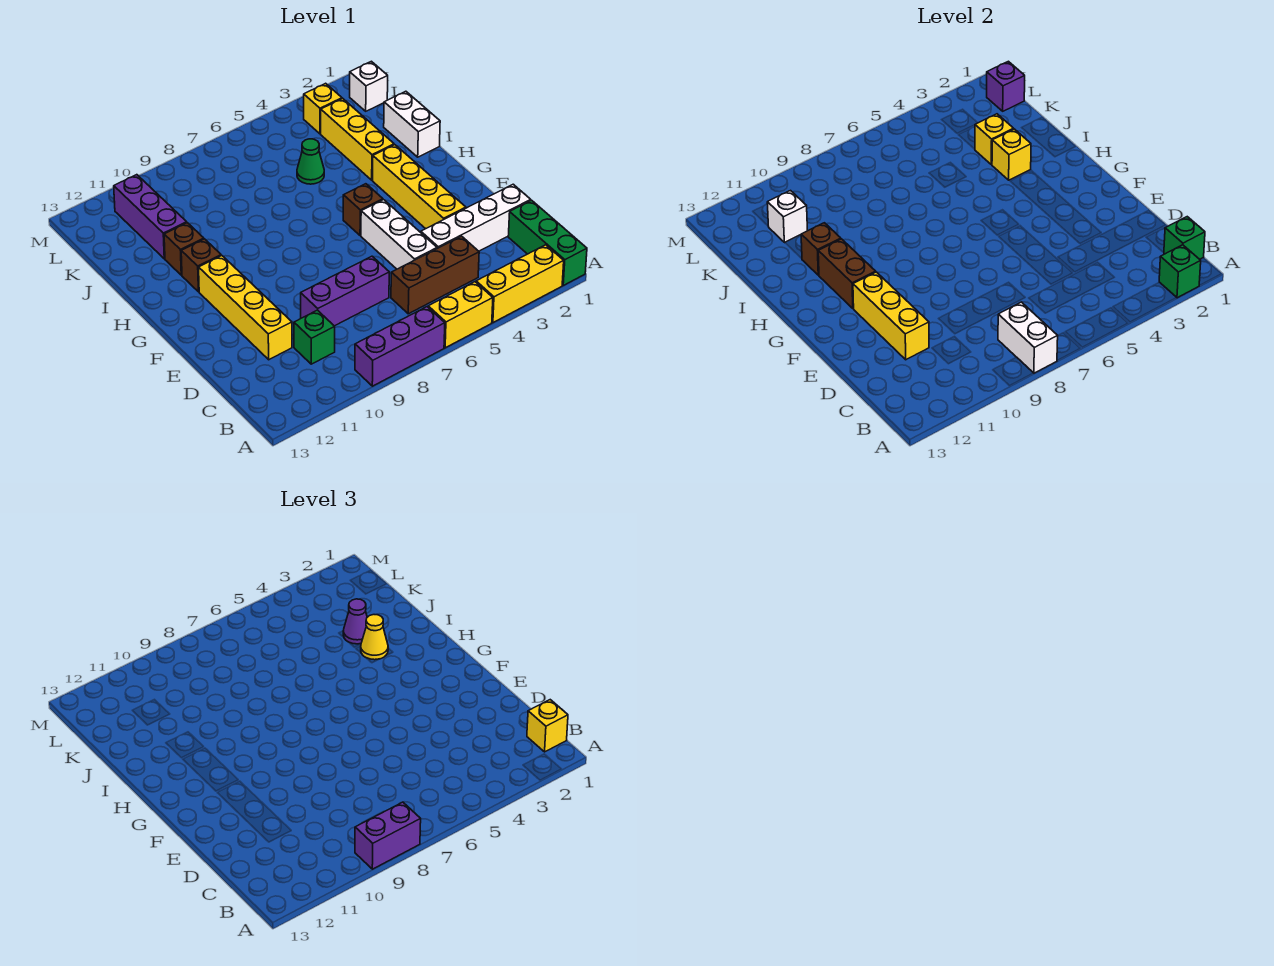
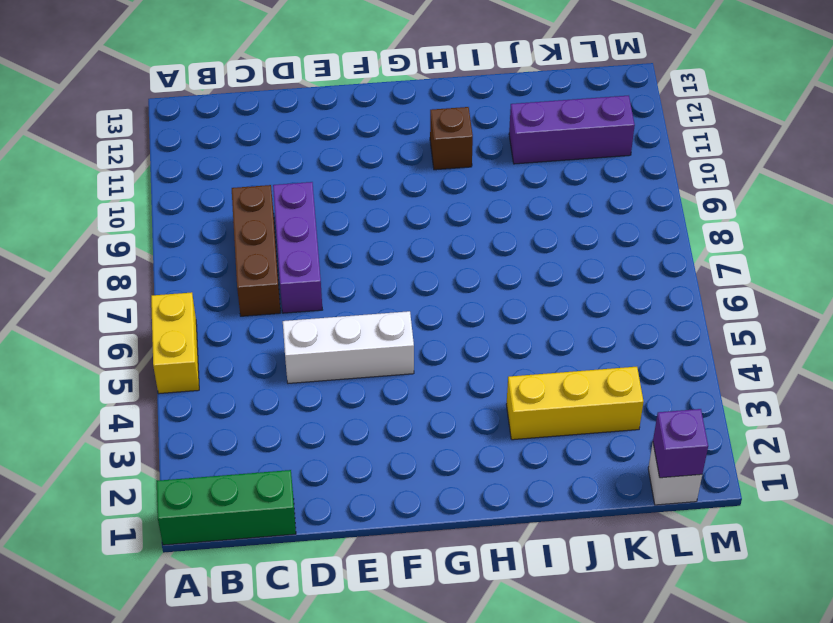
brown brick C7:C9 level 1 -> brown brick C4:C6 level 1
none -> yellow brick A2:A4 level 1
none -> purple brick A7:A9 level 1
none -> green brick C10 level 1
none -> white brick D1:D4 level 1

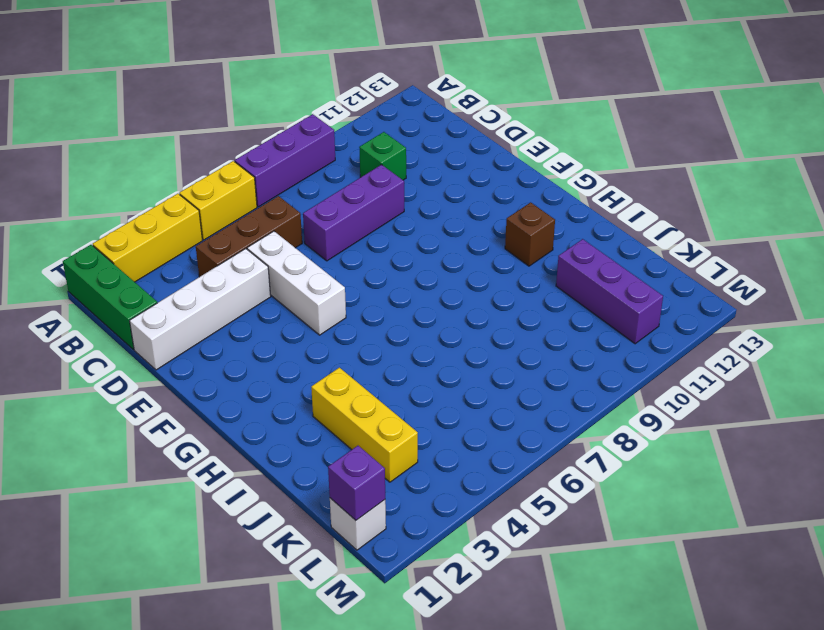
none -> yellow brick D11:G11 level 1
none -> yellow brick E3:H3 level 1
none -> brown brick G5 level 1
none -> white brick I1:J1 level 1

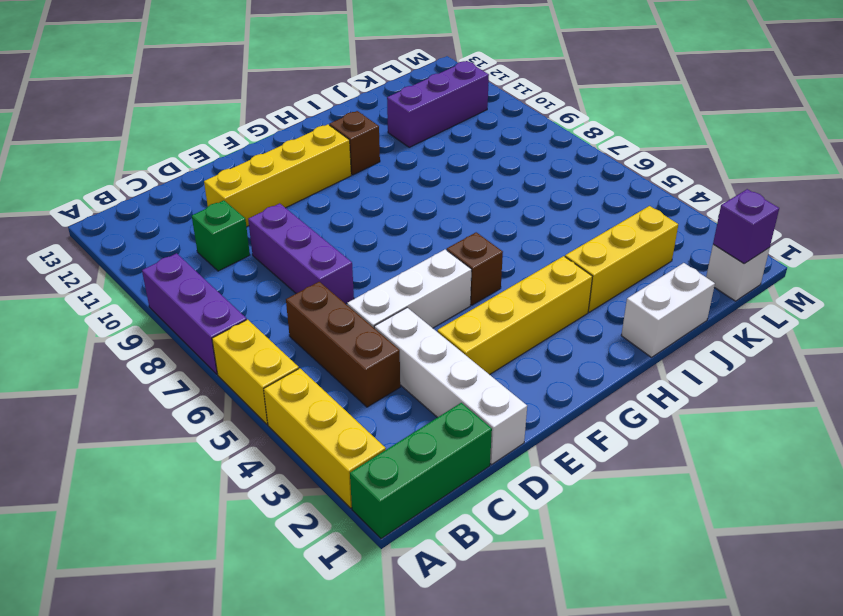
none -> brown brick I11 level 1
none -> green cone J5 level 1
none -> yellow brick L3 level 1
none -> green brick A2 level 2

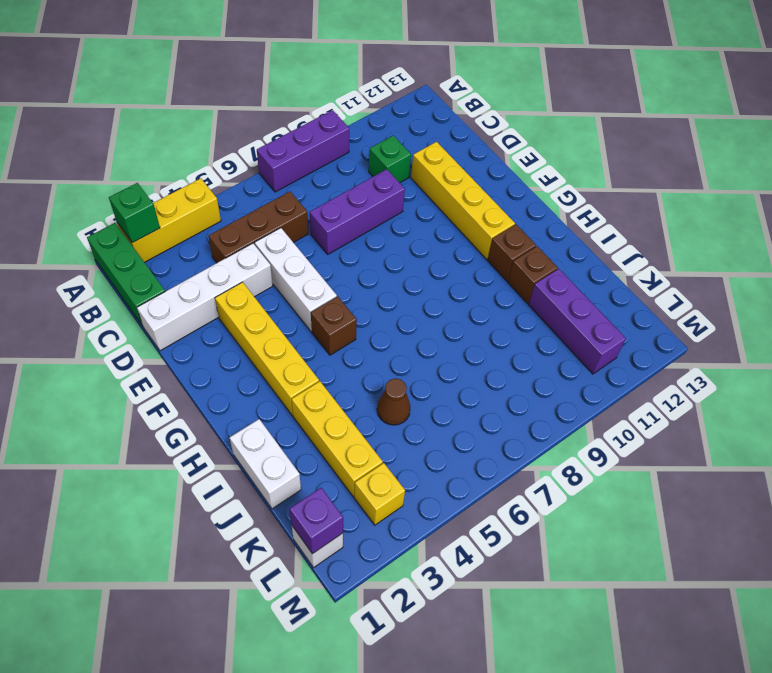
brown cone J5 level 1 -> green cone J5 level 1
none -> yellow brick A5:A6 level 1
none -> white brick A8:B8 level 2
none -> green brick B1 level 2
none -> yellow brick D11:F11 level 2

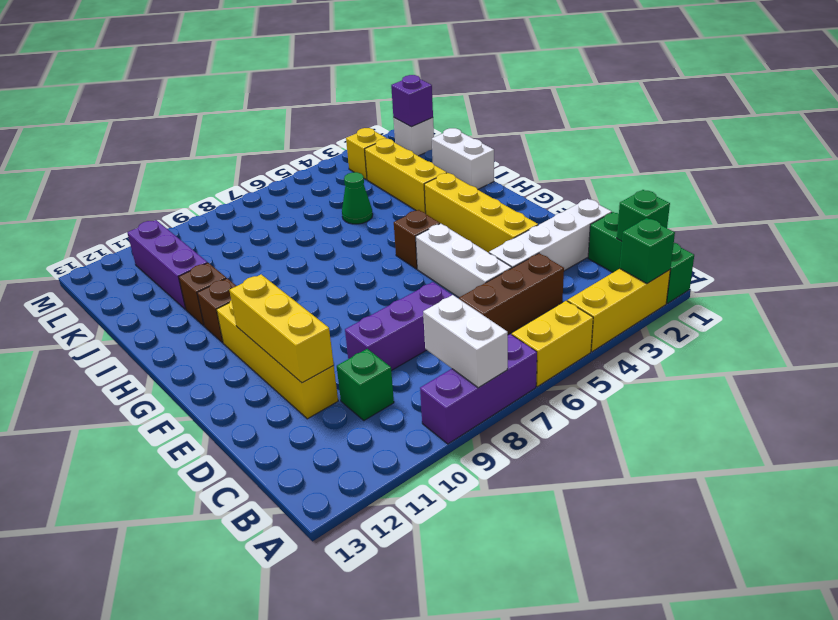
none -> brown brick G11:H11 level 2
none -> yellow brick I3 level 2
none -> brown brick I11 level 2
none -> yellow brick J3 level 2

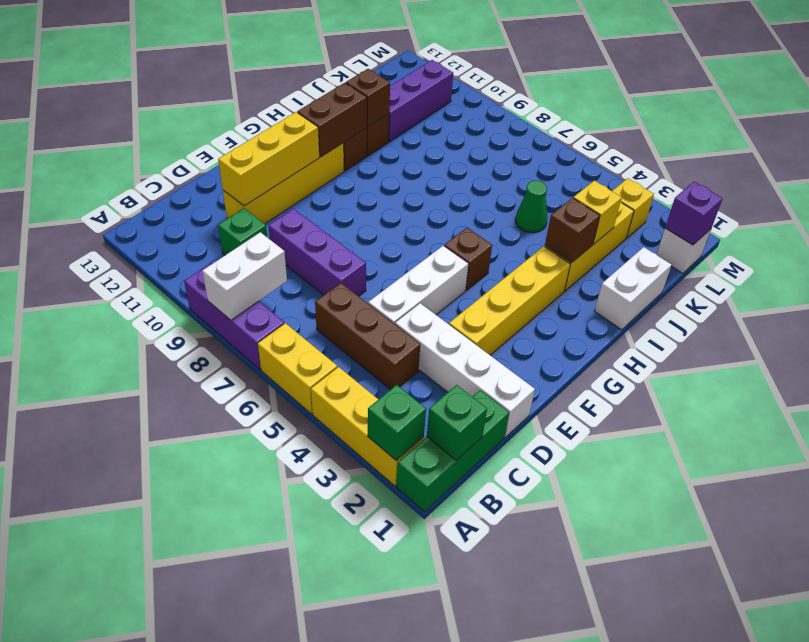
brown brick I3 level 2 -> yellow brick I3 level 2
none -> white brick K11 level 2
none -> purple brick A8:A9 level 3
none -> yellow brick B1 level 3
none -> yellow cone I3 level 3

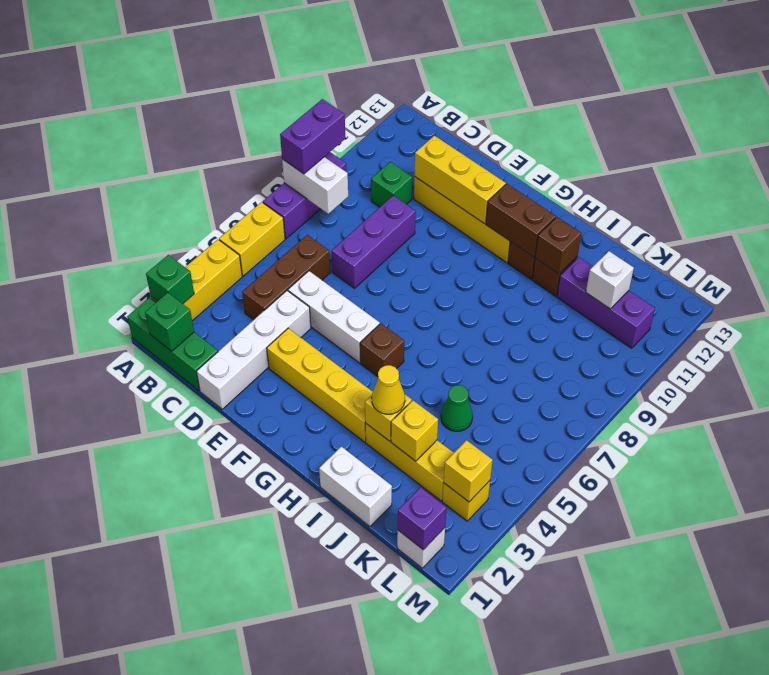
yellow brick L3 level 2 -> yellow brick B1 level 3
none -> purple cone J3 level 3

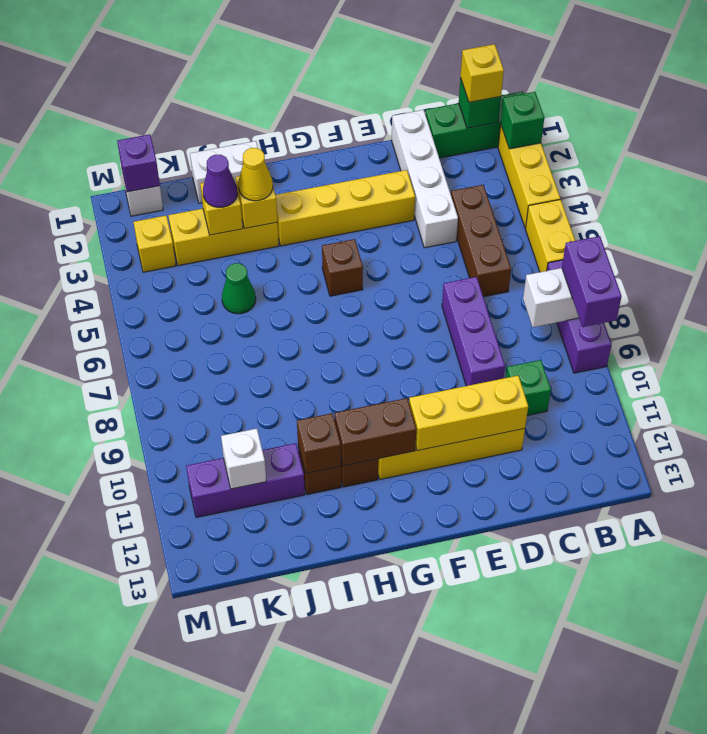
none -> white brick D5:F5 level 1

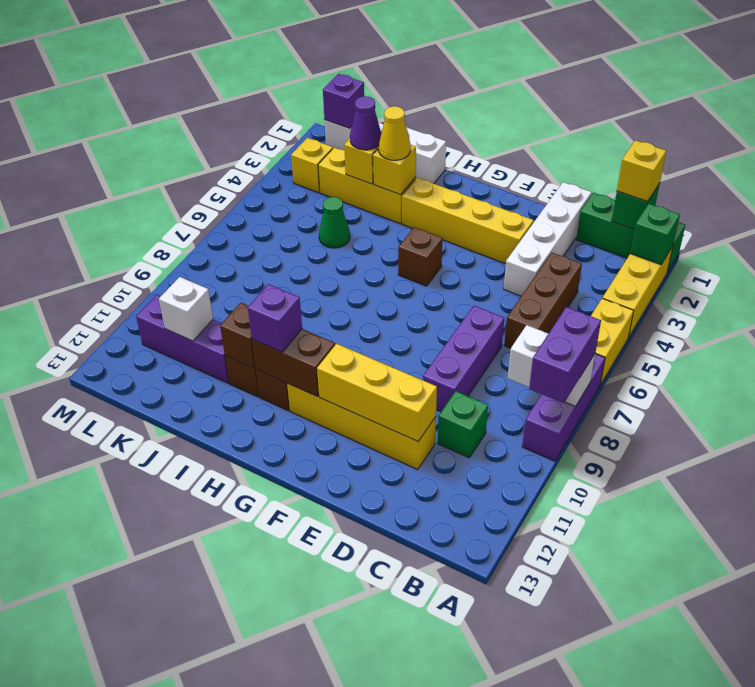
purple brick H11 level 3 -> none
none -> white brick D5:F5 level 1

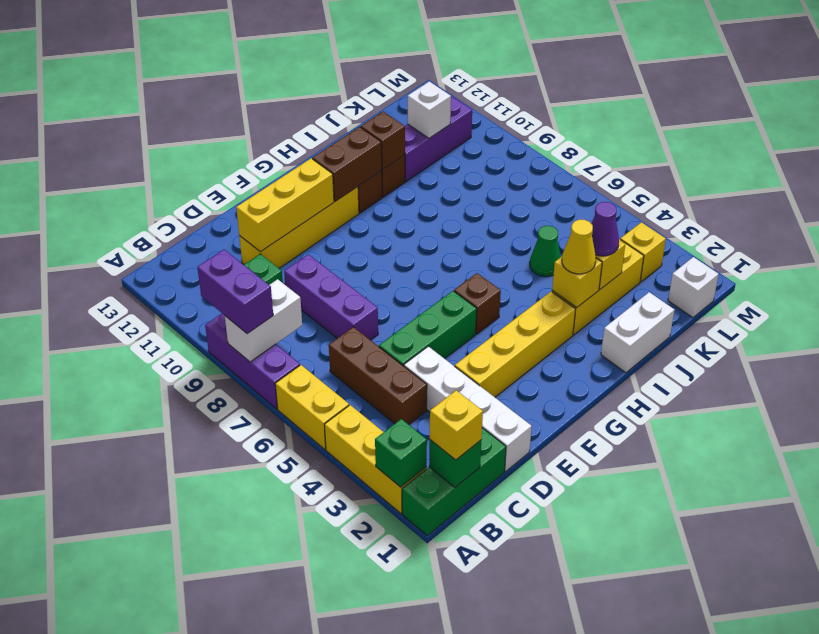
green brick D5:F5 level 1 -> white brick D5:F5 level 1
none -> purple brick L1 level 2

